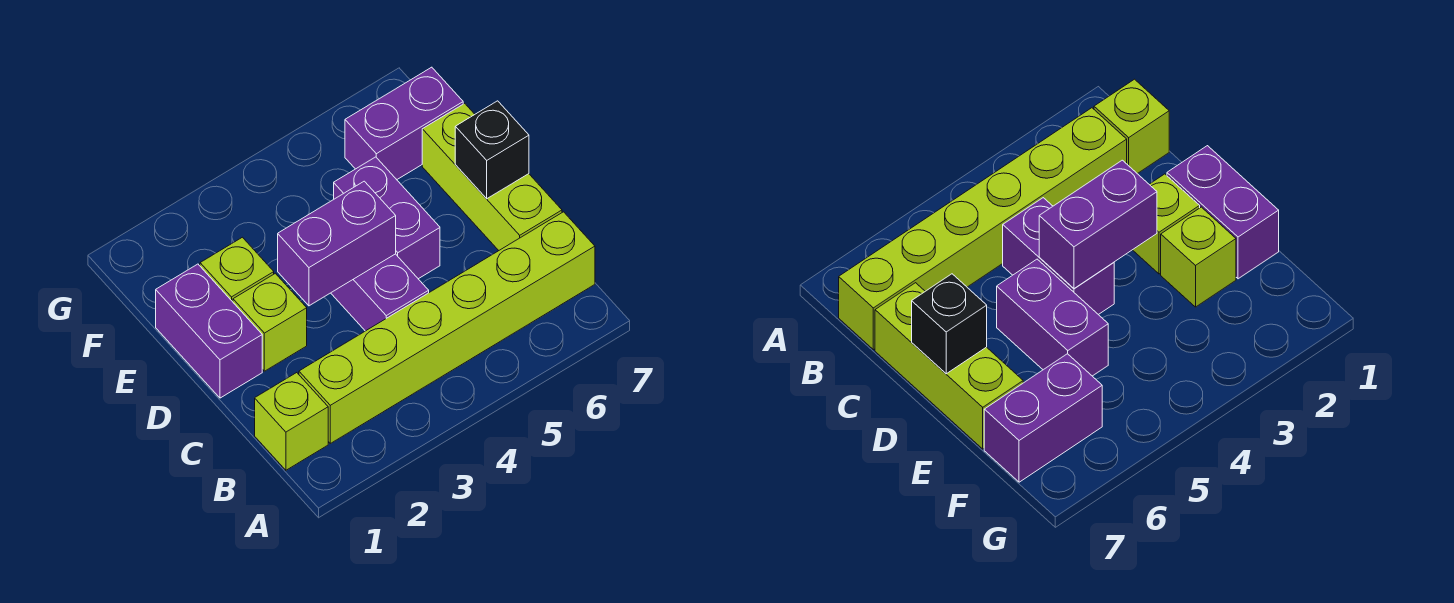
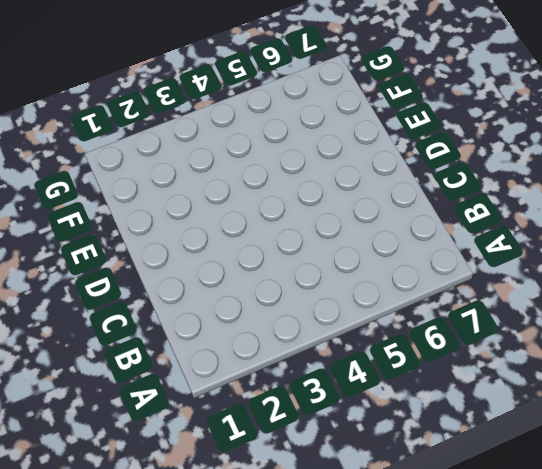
none -> lime brick B1 level 1
none -> lime brick B2:B7 level 1

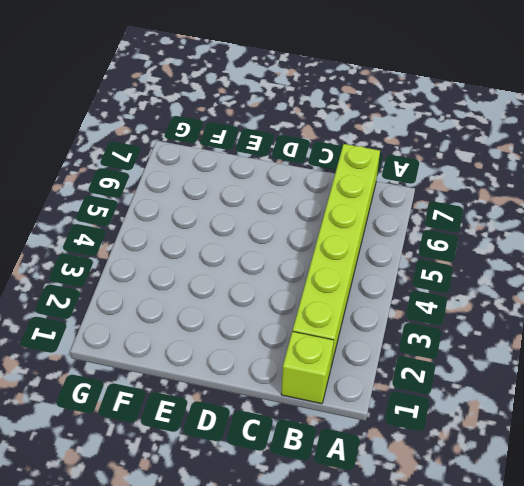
none -> purple brick C4:D4 level 1
none -> lime brick C7:E7 level 1

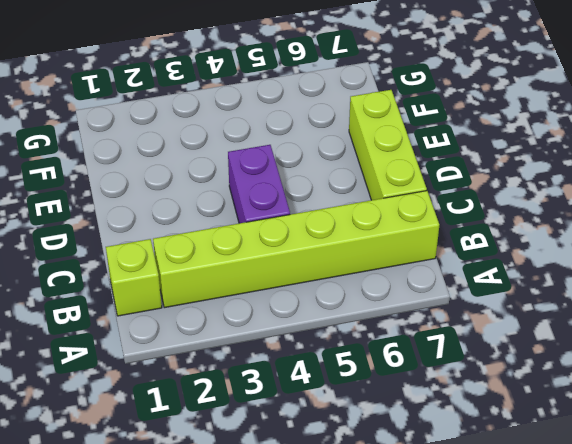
none -> purple brick D1:E1 level 1
none -> lime brick D2 level 1

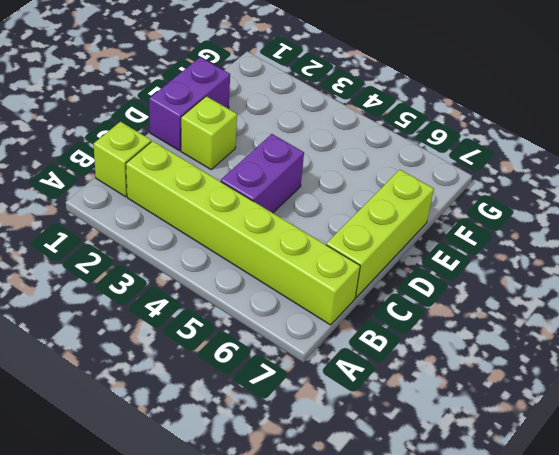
none -> purple brick D5:E5 level 1
none -> lime brick E2 level 1

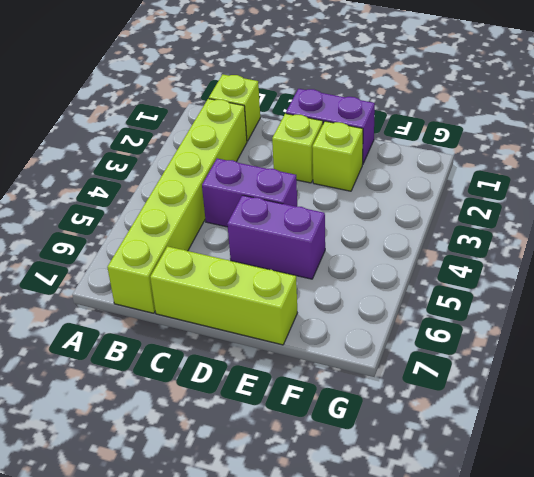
none -> purple brick F6:F7 level 1
none -> purple brick D3:D4 level 2

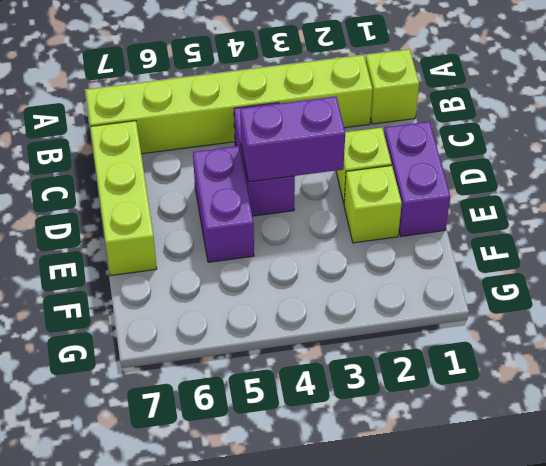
none -> purple brick F6:F7 level 1
none -> black brick D7 level 2

